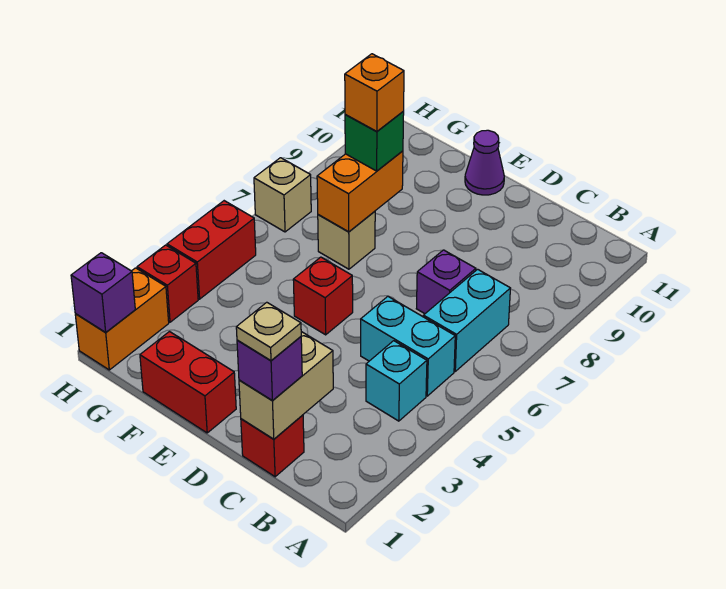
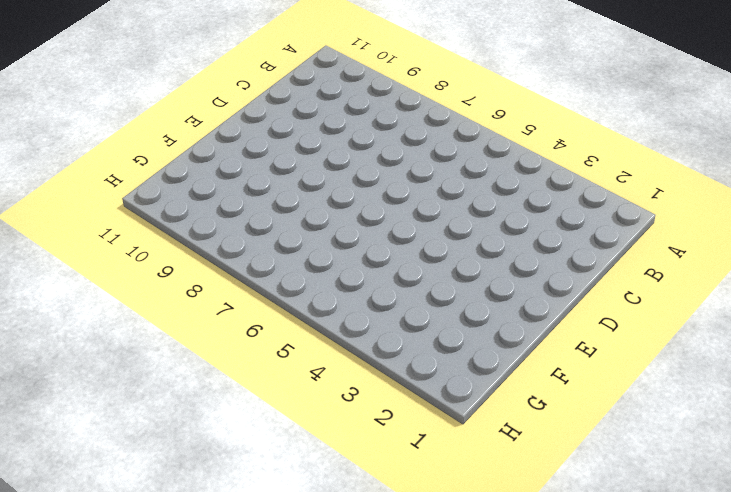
none -> cyan brick B4 level 1
none -> cyan brick B5:C5 level 1
none -> cyan brick B6:B7 level 1

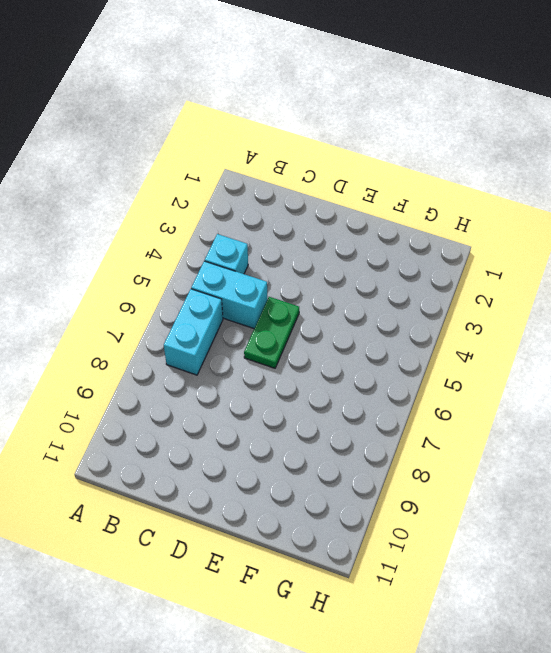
green plate D5:D6 level 1 -> none
none -> red brick C1 level 1
none -> purple brick C7 level 1
none -> red brick E1:F1 level 1

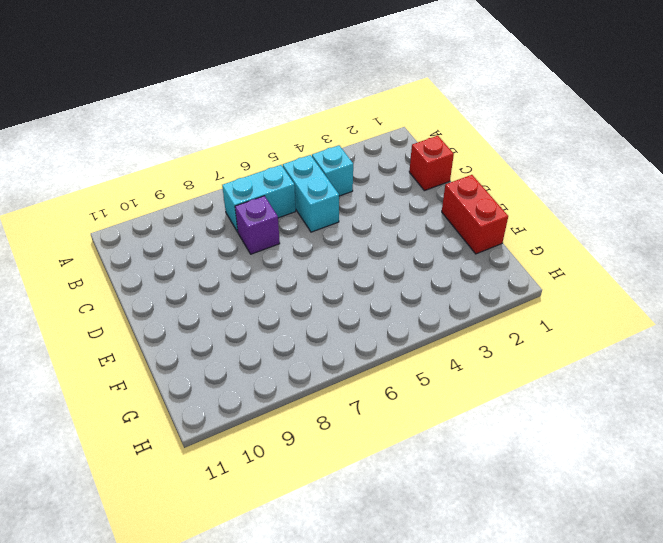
none -> red brick E5 level 1
none -> purple cone E11 level 1
none -> tan brick F7 level 1

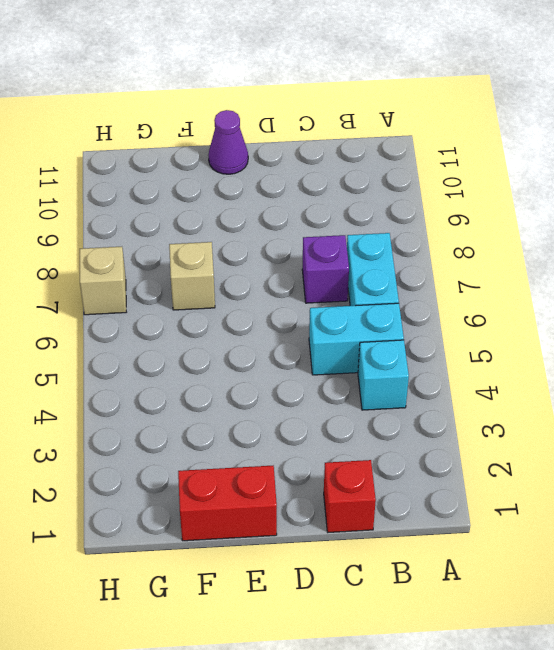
none -> red brick E5 level 1
none -> orange brick H1:H2 level 1
none -> red brick H3 level 1

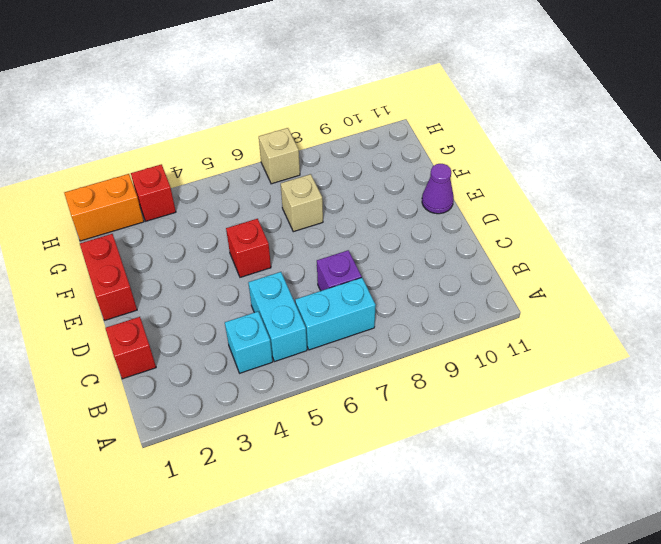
none -> red brick H4:H5 level 1
none -> tan brick C1:C2 level 2
none -> orange brick F7:F8 level 2

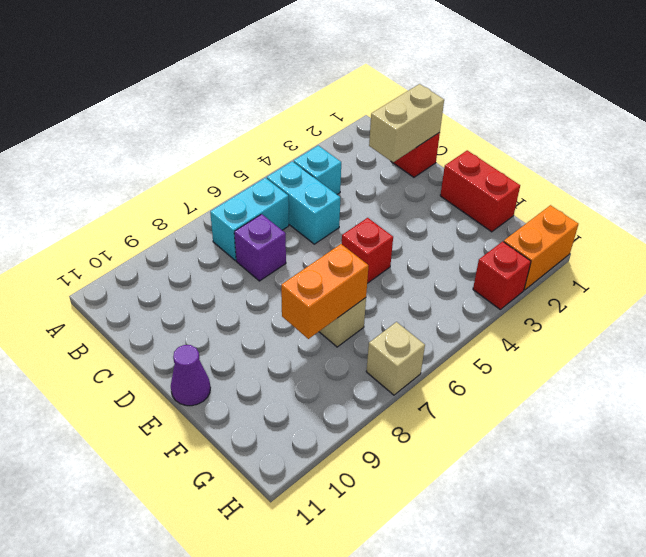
none -> red brick H4:H5 level 1
none -> purple brick H1 level 2
none -> purple brick C1 level 3

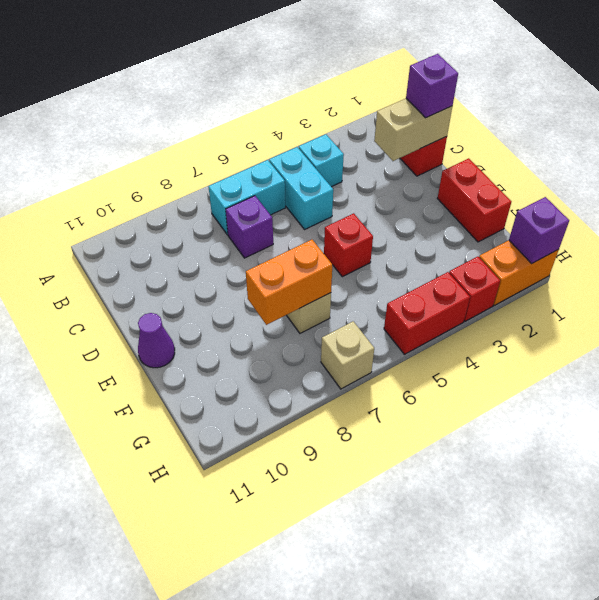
none -> green brick F8 level 3
none -> tan plate C1 level 4
none -> orange brick F8 level 4

